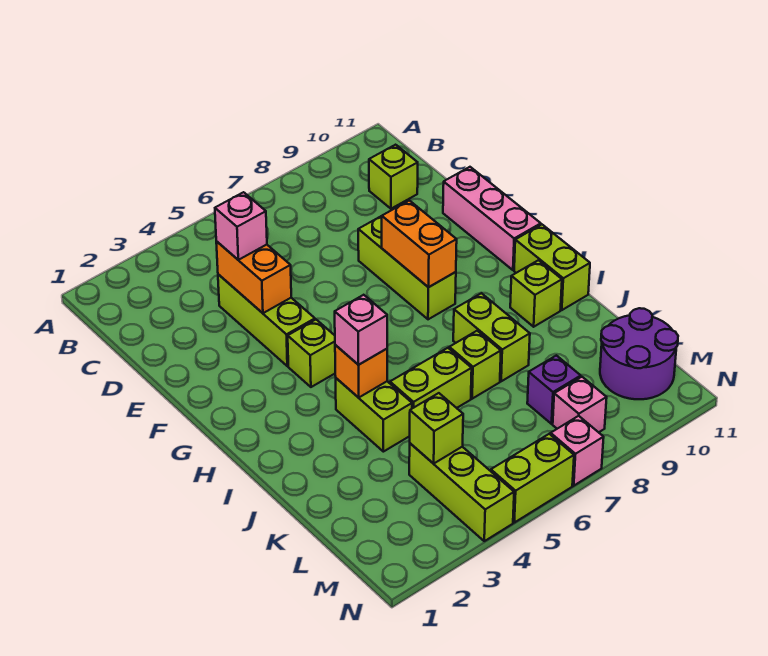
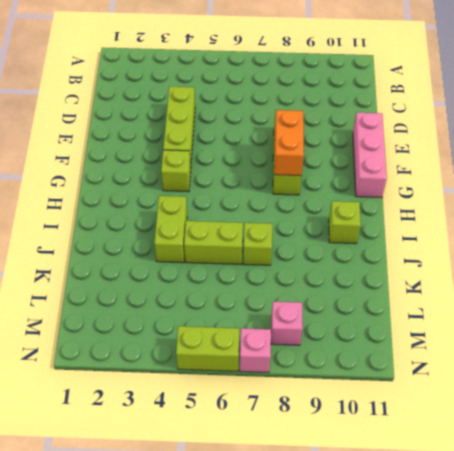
none -> lime brick C10 level 1
none -> lime brick H11:I11 level 1
none -> lime brick I8:J8 level 1

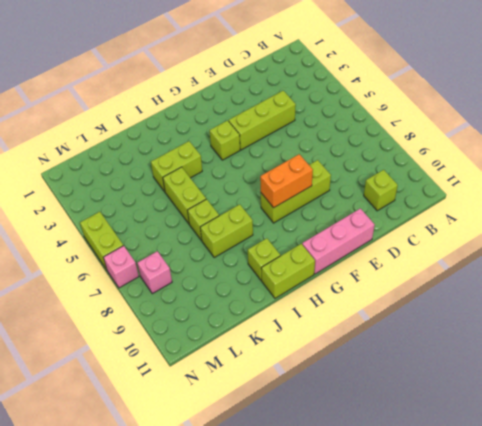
none -> lime brick L4:N4 level 1
none -> purple brick L8 level 1
none -> purple round brick L10:M11 level 1

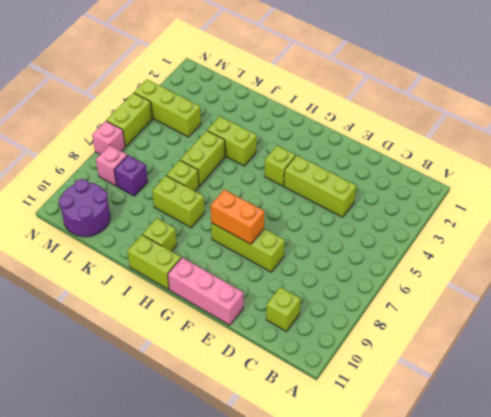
none -> orange brick D4:E4 level 2
none -> orange brick I4 level 2
none -> lime brick L4 level 2

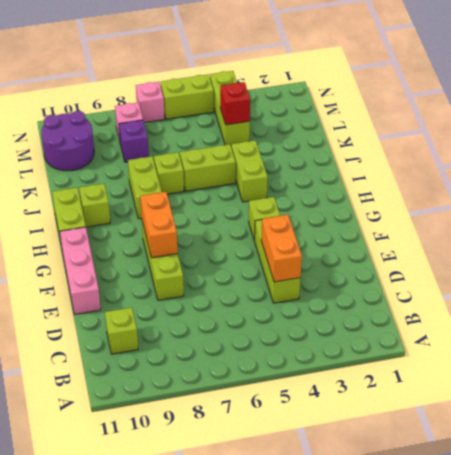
red brick L4 level 2 -> lime brick L4 level 2
none -> orange brick I4 level 2
none -> pink brick D4 level 3
none -> pink brick I4 level 3

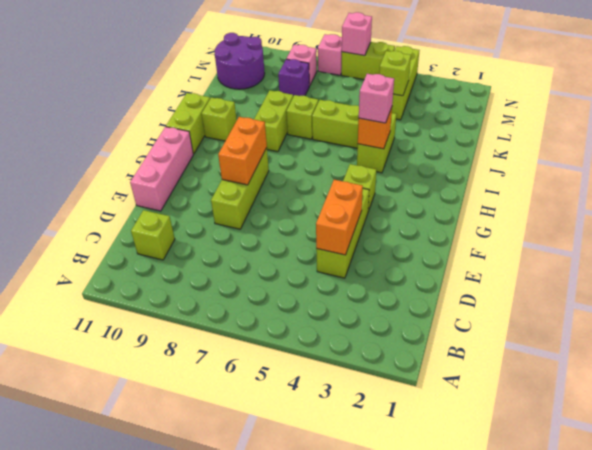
pink brick N6 level 2 -> pink brick D4 level 3

